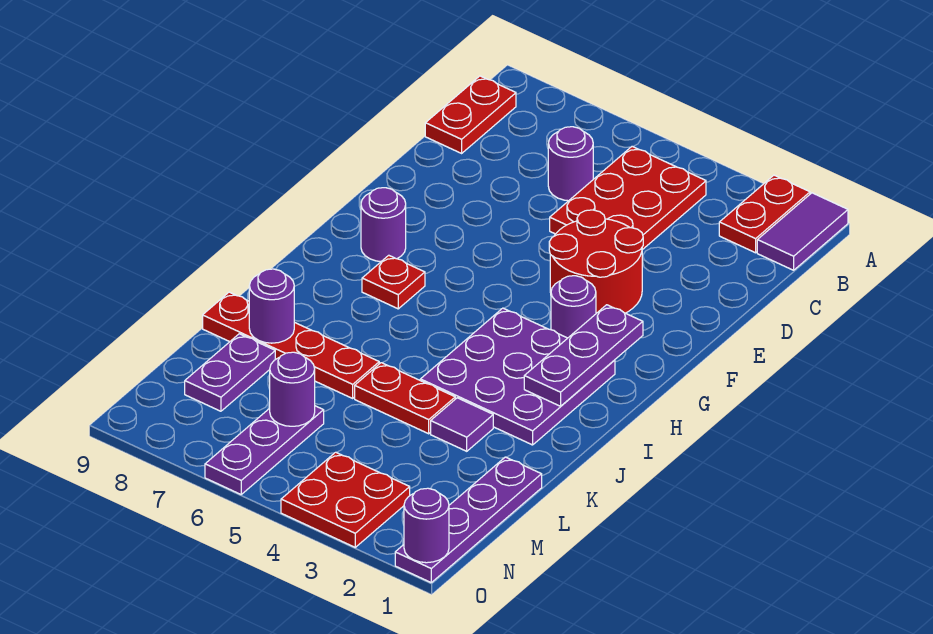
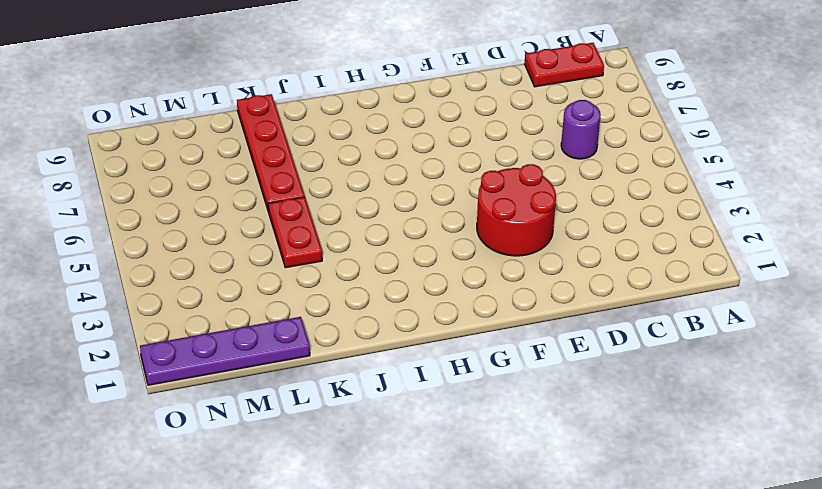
none -> purple tile A1:B1 level 1
none -> red plate A2:B2 level 1
none -> red plate B4:D5 level 1

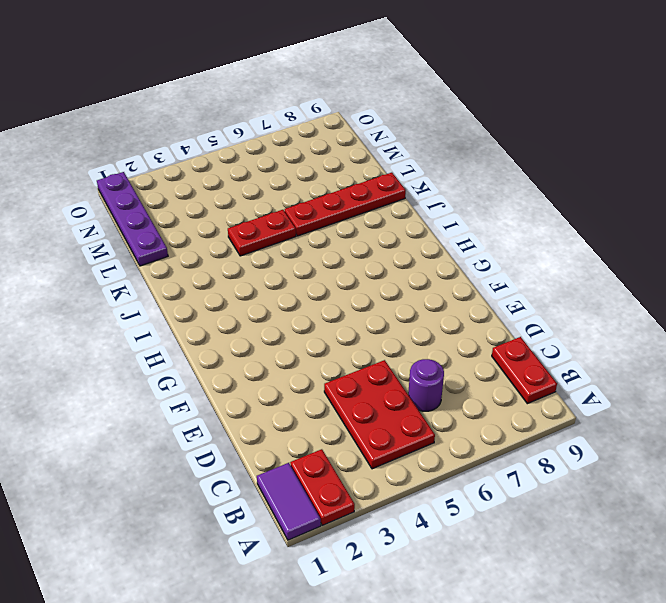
none -> red round brick E3:F4 level 1
none -> purple round brick G3 level 1
none -> purple round brick G8 level 1

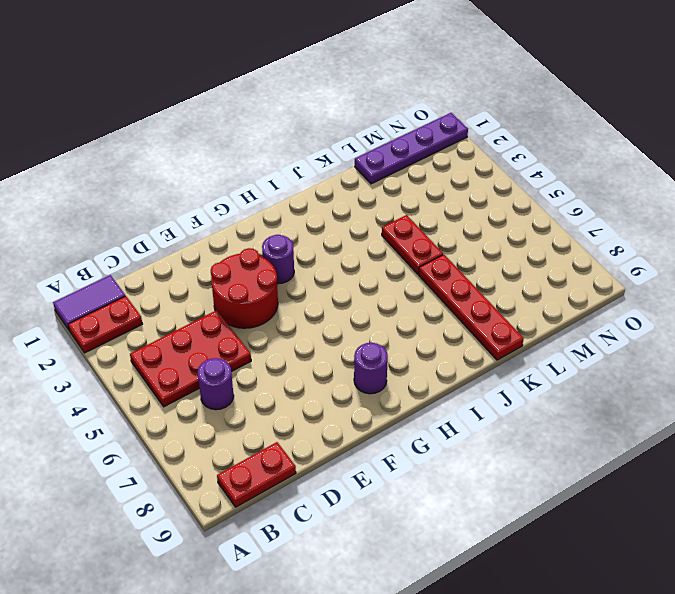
none -> purple plate H2:J4 level 1
none -> red plate H7 level 1
none -> purple tile K3 level 1

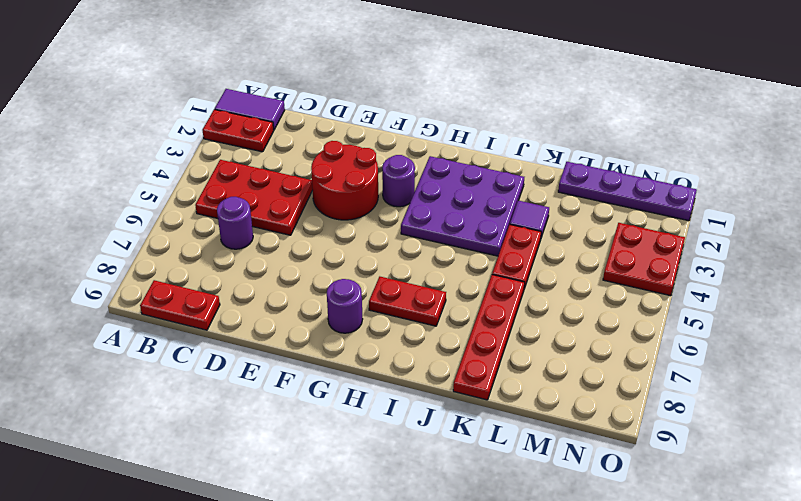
red plate H7:I7 level 1 -> red plate H7 level 1
none -> purple plate L8:M8 level 1
none -> purple plate M6:O6 level 1
none -> purple plate G2:I2 level 2

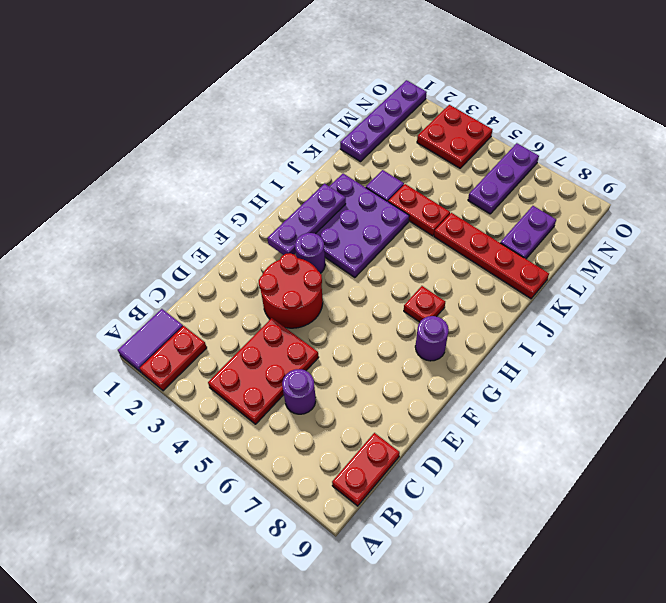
none -> purple round brick K8 level 2
none -> purple round brick M6 level 2
none -> purple round brick O1 level 2

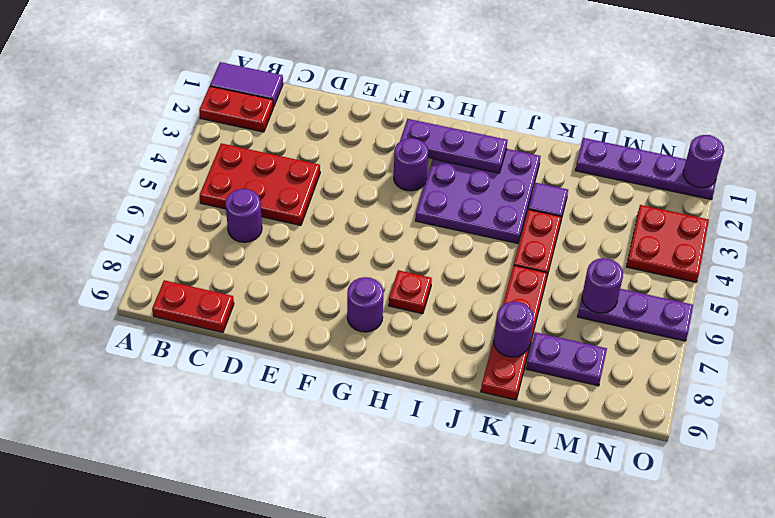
none -> red round brick E3:F4 level 1

